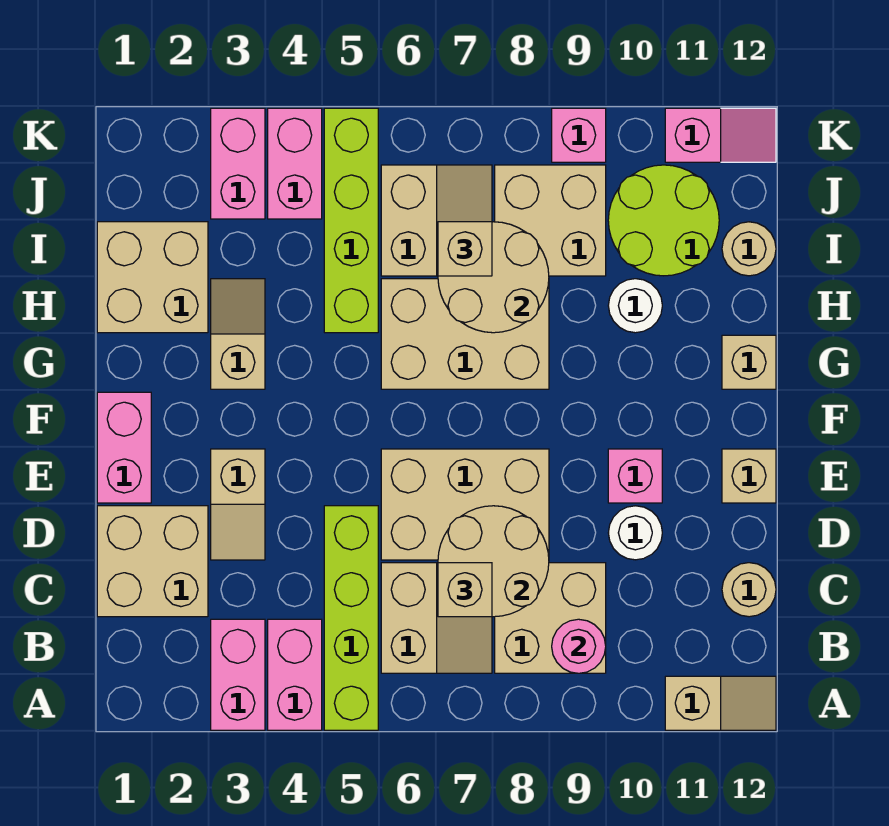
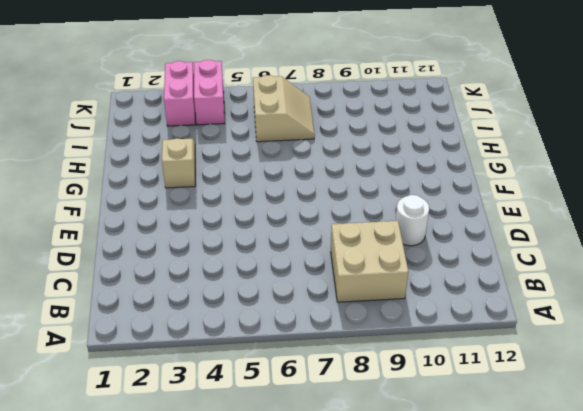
none -> pink brick A3:B3 level 1
none -> pink brick A4:B4 level 1
none -> lime brick A5:D5 level 1
none -> tan slope A11:A12 level 1 top 11

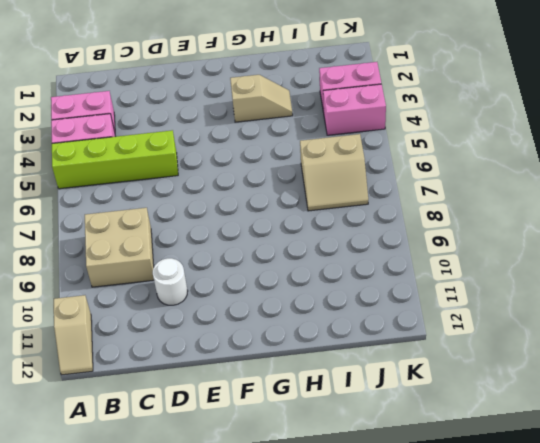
none -> tan slope B6:C7 level 1 top 6
none -> tan brick C1:D2 level 1
none -> tan round brick C12 level 1
none -> tan slope D3:E3 level 1 top E

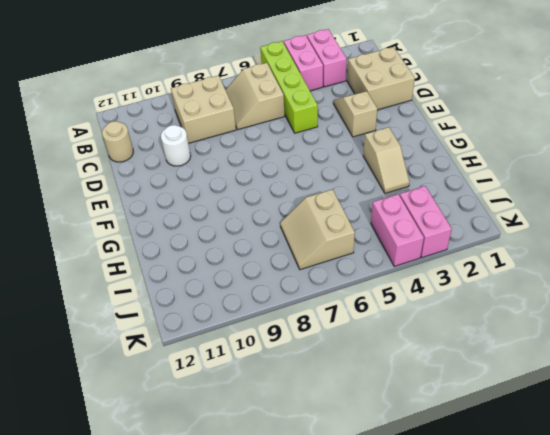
none -> tan slope A11:A12 level 1 top 11
none -> tan brick D6:E8 level 1
none -> pink brick E1:F1 level 1
none -> pink brick E10 level 1

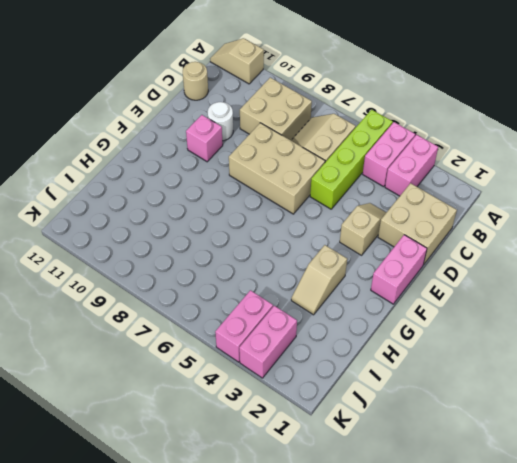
none -> tan brick E12 level 1
none -> tan brick G6:H8 level 1
none -> tan brick G12 level 1
none -> tan brick H1:I2 level 1

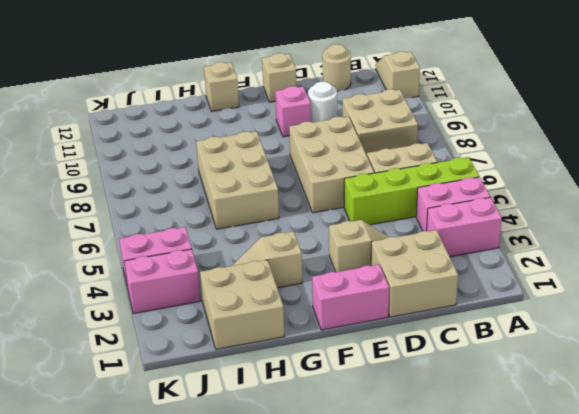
none -> lime brick H5:K5 level 1
none -> white round brick H10 level 1
none -> tan slope I6:J7 level 1 top 6
none -> tan brick I8:J9 level 1

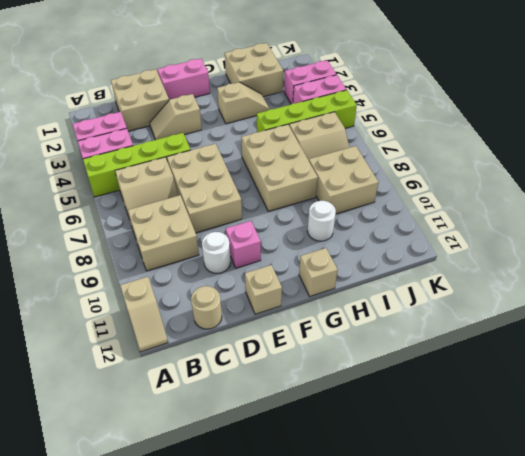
none -> lime round brick I10:J11 level 1
none -> tan round brick I12 level 1
none -> pink brick K9 level 1
none -> pink slope K11:K12 level 1 top 11

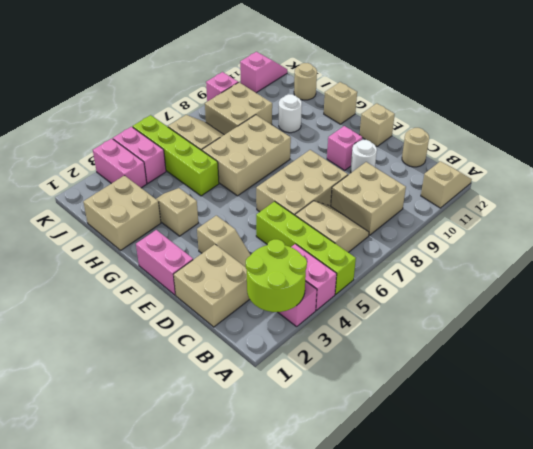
lime round brick A2:B3 level 2 -> lime round brick I10:J11 level 1
none -> pink round brick B9 level 2
none -> tan round brick C7:D8 level 2
none -> tan round brick H7:I8 level 2
none -> tan brick C7 level 3

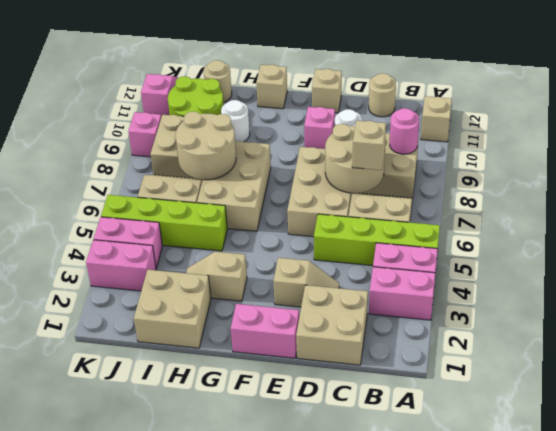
none -> tan brick I7 level 3

